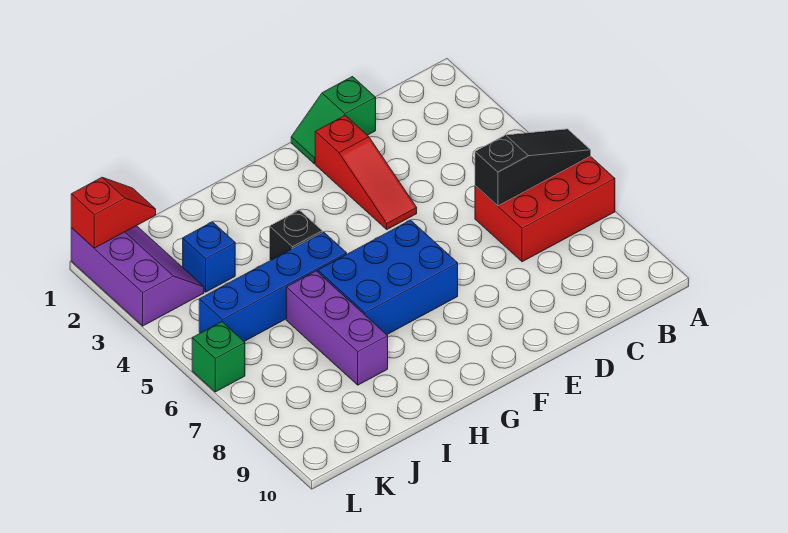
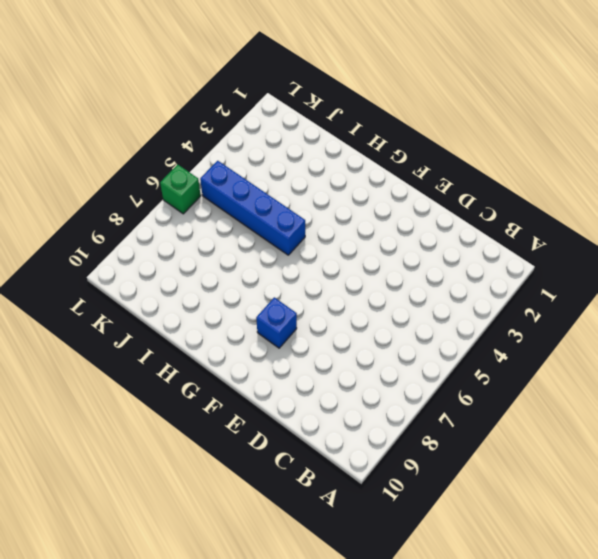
blue brick F8 level 1 -> blue brick J3 level 1
none -> red brick A6:C7 level 1
none -> green slope D1:E1 level 1 top D
none -> red slope E2:E4 level 1 top 2

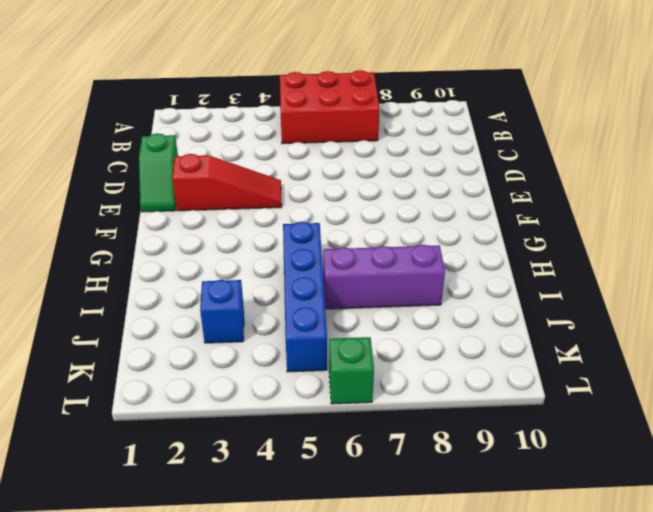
red brick A5:B7 level 1 -> red brick A6:C7 level 1
none -> blue brick F6:H7 level 1
none -> black brick H4 level 1
none -> purple slope K1:L3 level 1 top L

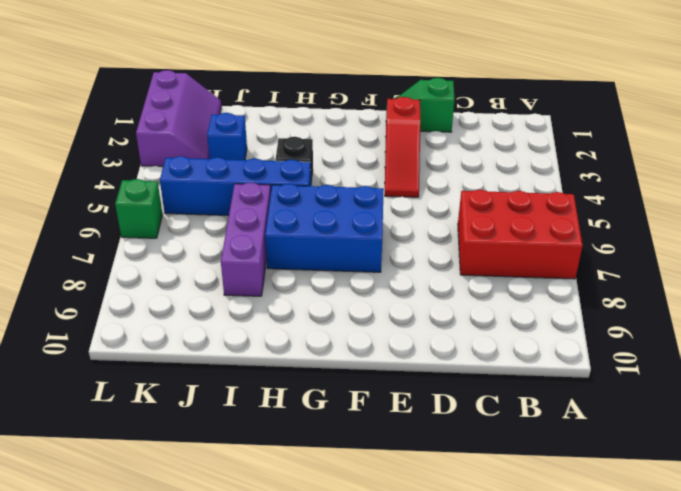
none -> black slope A6:C6 level 2 top C
none -> red slope K1:L1 level 2 top L

